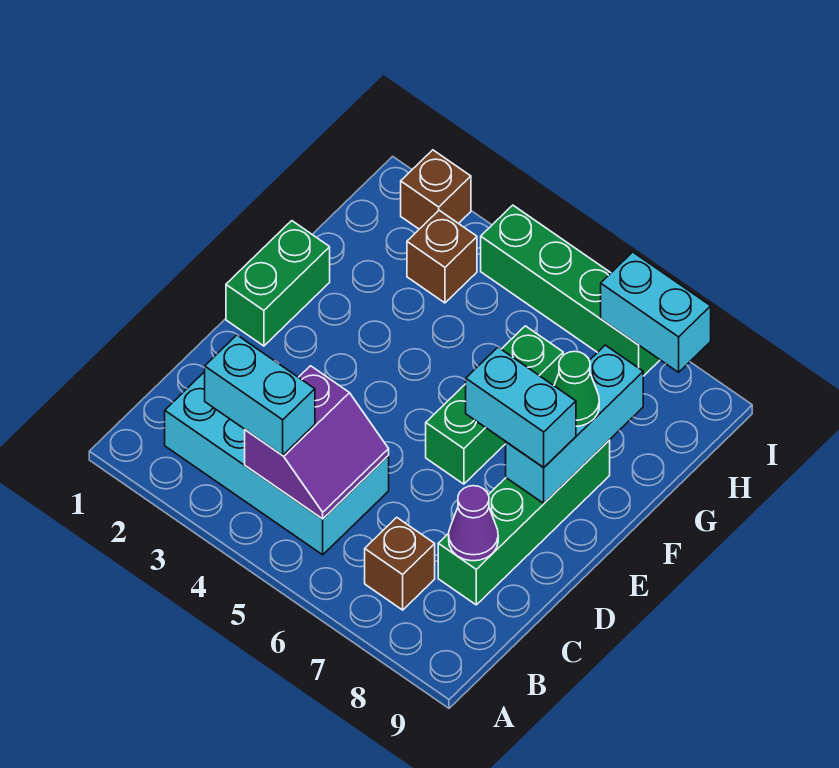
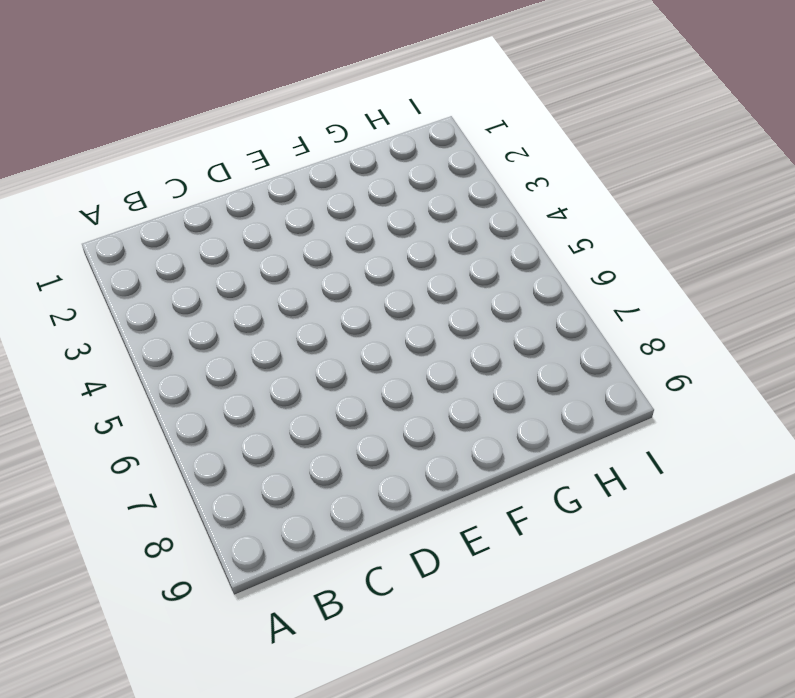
none -> cyan brick B2:C5 level 1
none -> brown brick B7 level 1
none -> green brick C8:F8 level 1

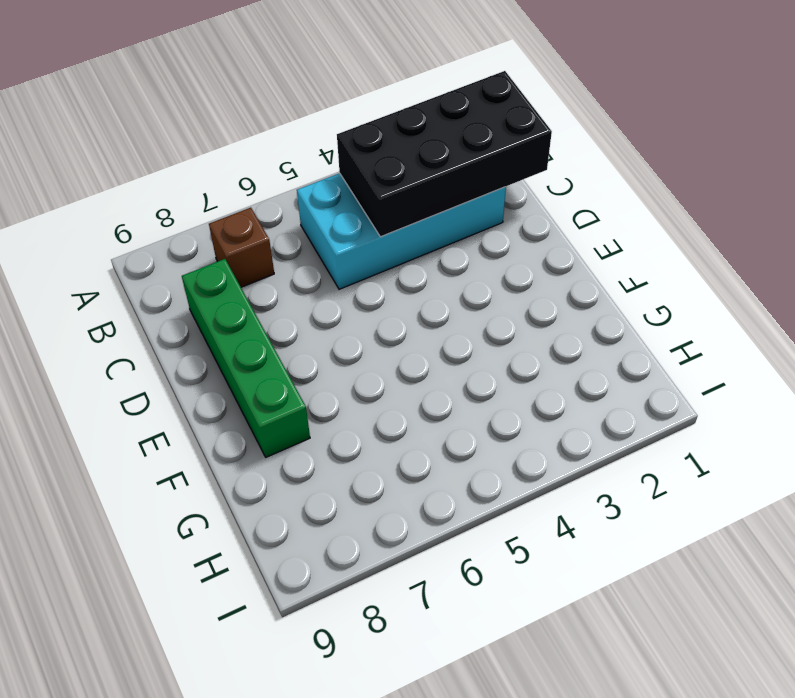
black brick B1:C4 level 2 -> purple slope B4:C5 level 2 top 4
none -> green brick E1:F1 level 1
none -> green brick E6:G6 level 1
none -> brown brick H3 level 1

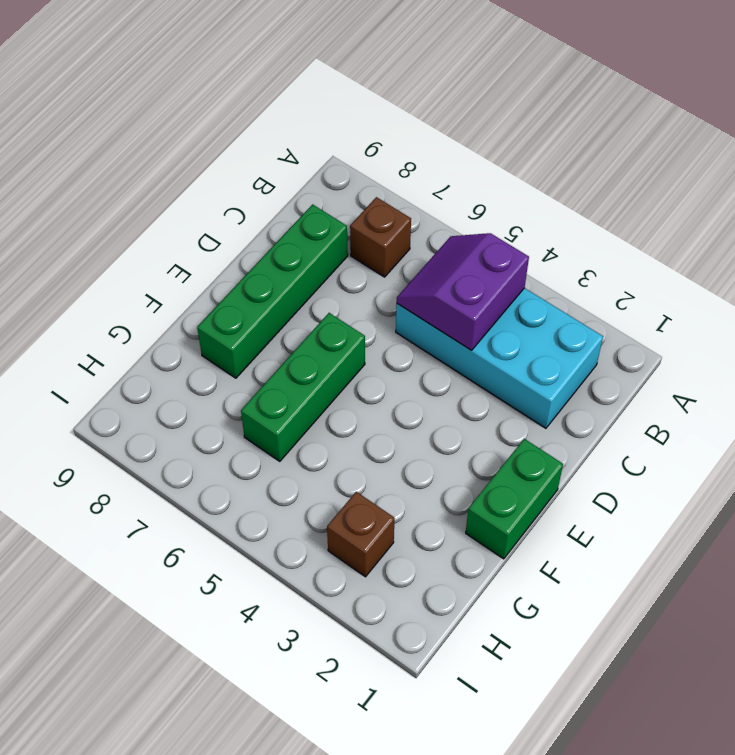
none -> brown brick I2 level 1
none -> green brick I4:I7 level 1
none -> purple cone C8 level 2

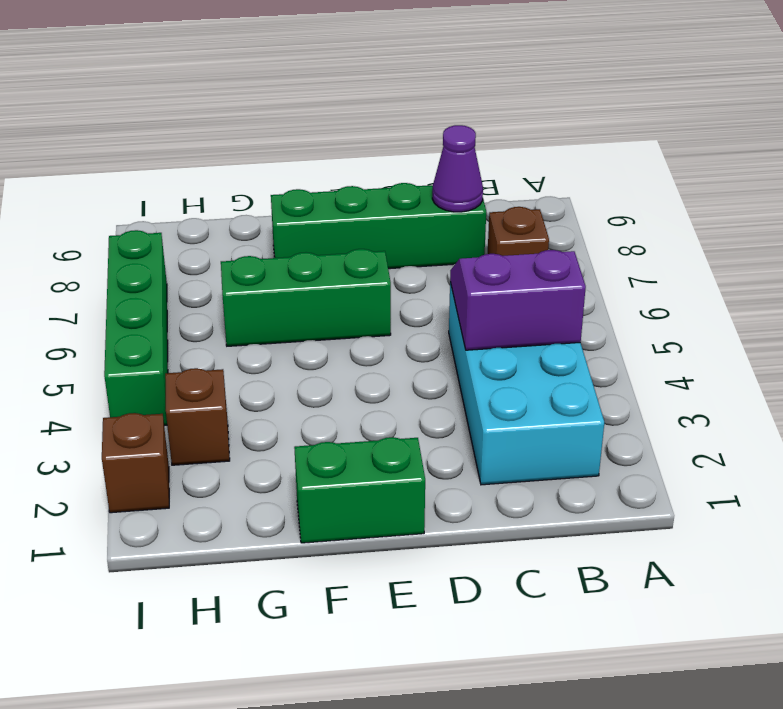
none -> cyan brick E8:G8 level 2
none -> cyan brick I7:I8 level 2
none -> cyan brick B3:B4 level 3

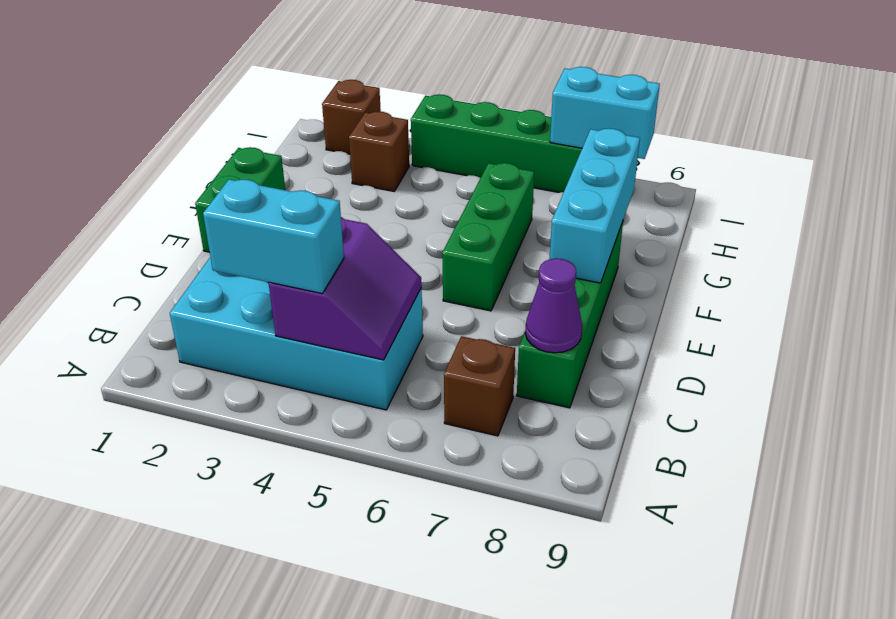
none -> cyan brick E7:E8 level 3
none -> green cone F8 level 3

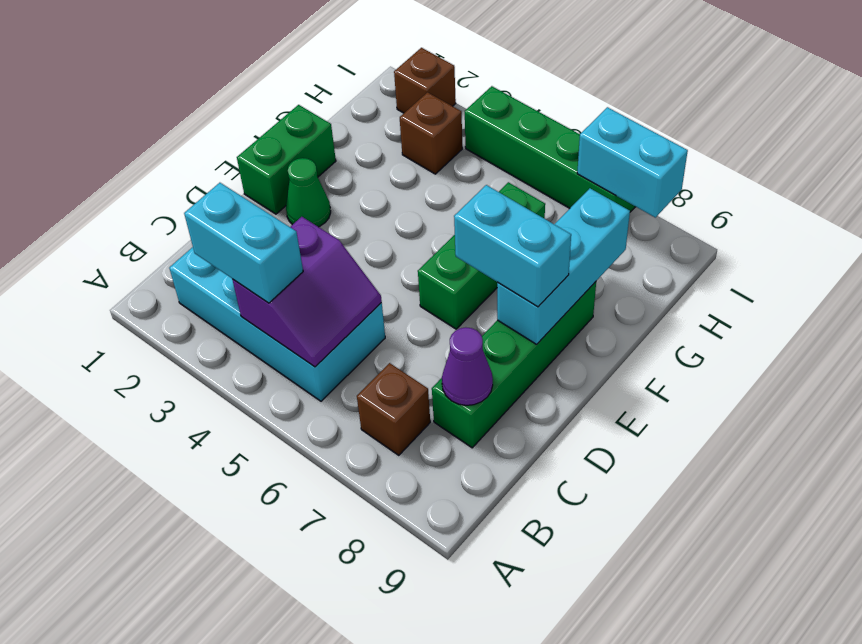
green cone E2 level 1 -> green cone F8 level 3

